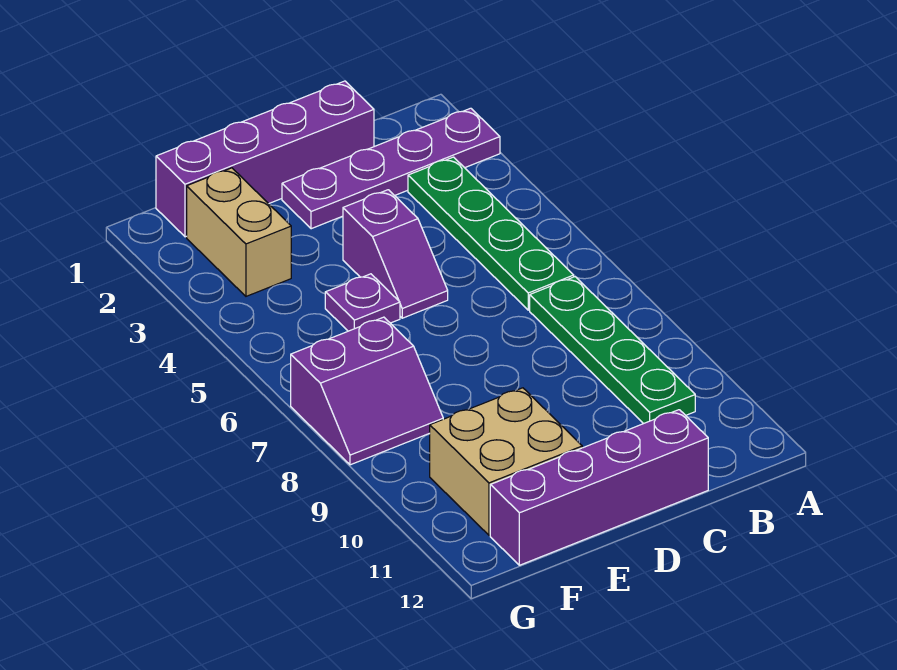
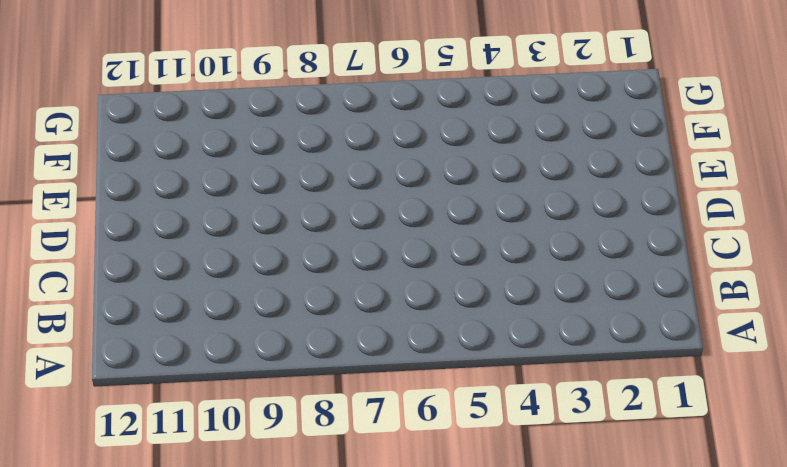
none -> purple plate A2:D2 level 1
none -> green plate B3:B6 level 1

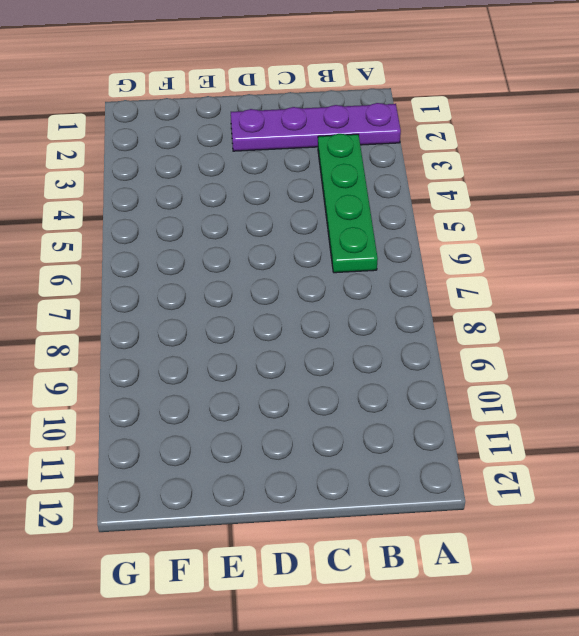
none -> green plate B7:B10 level 1
none -> purple brick C1:F1 level 1

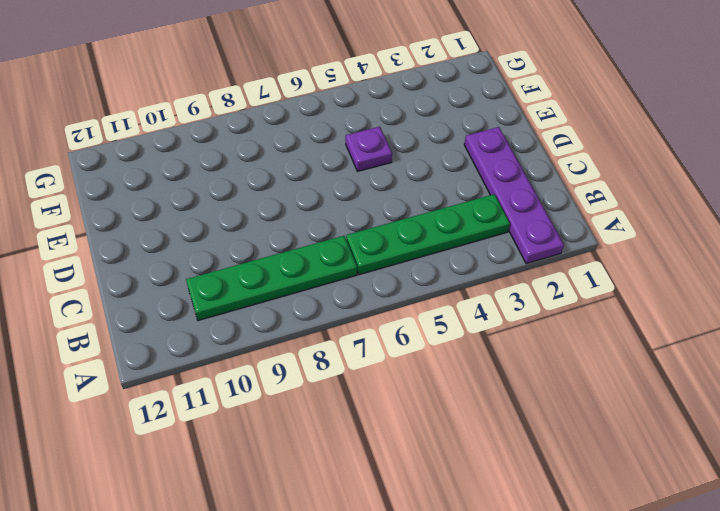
none -> purple brick C1:F1 level 1
none -> purple brick C12:F12 level 1

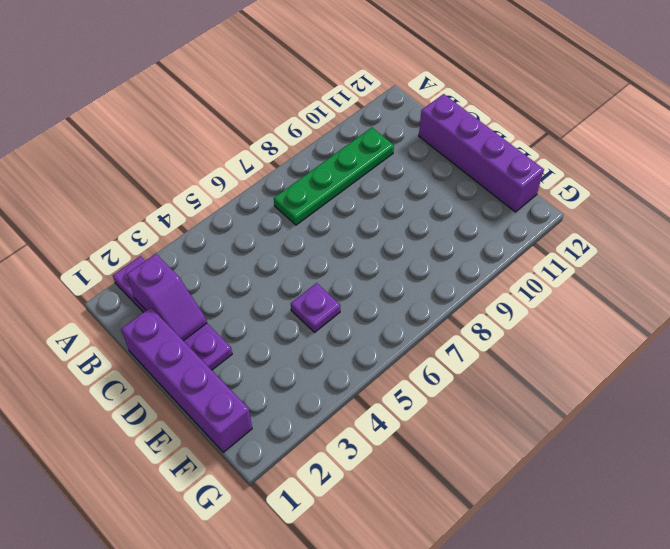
purple slope B2:C2 level 2 top B -> purple slope D4:D5 level 1 top 4
none -> green plate B3:B6 level 1
none -> tan brick E10:F11 level 1

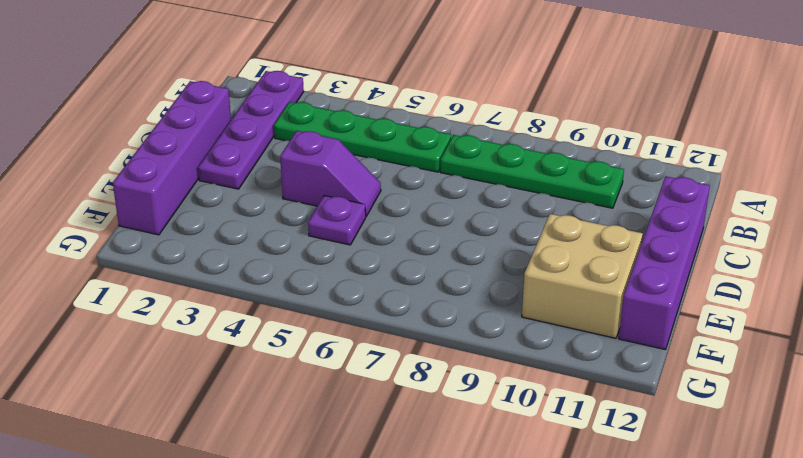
none -> tan brick F2:F3 level 1
none -> purple slope F7:G8 level 1 top 7

